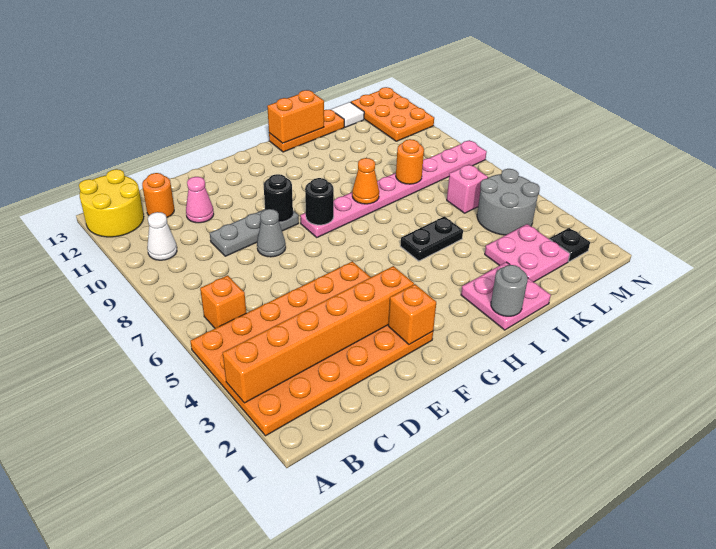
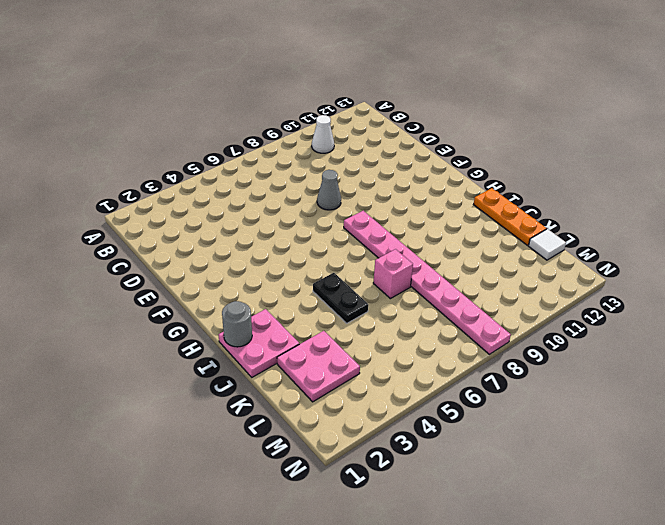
pink brick J7 level 1 -> pink brick L6 level 1
none -> orange plate A2:F5 level 1
none -> yellow round brick A12:B13 level 1
none -> orange brick B6 level 1

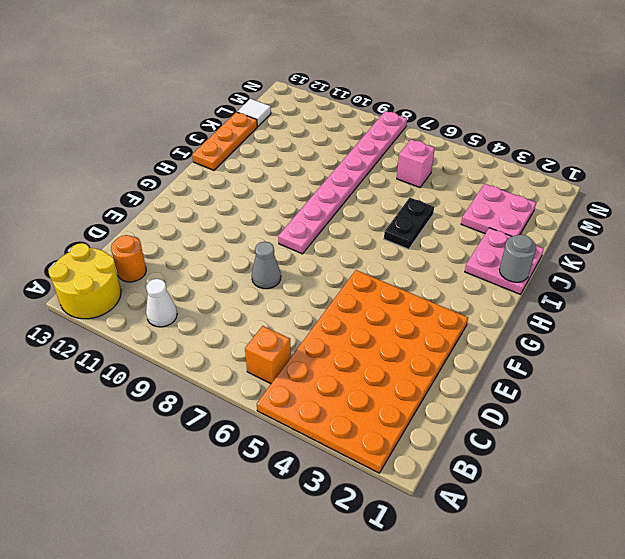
none -> grey plate D9:F9 level 1
none -> pink cone D11 level 1
none -> grey round brick L4:M5 level 1

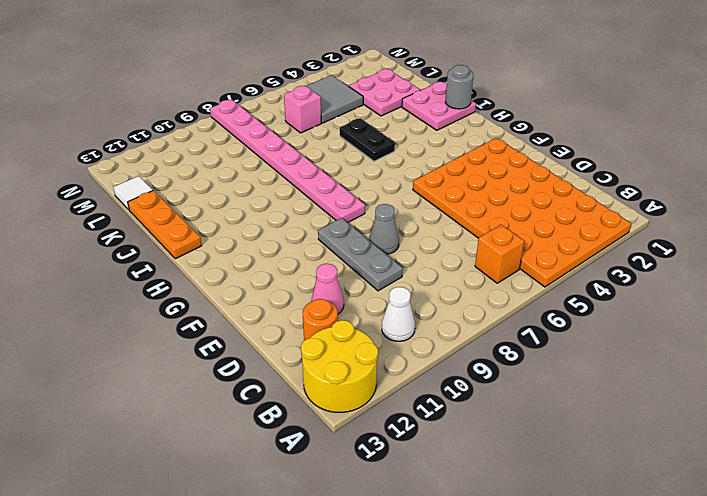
grey tile L4:M5 level 1 -> grey round brick L4:M5 level 1
none -> black plate M2 level 1
none -> orange plate M11:N13 level 1
none -> orange brick A3:F3 level 2

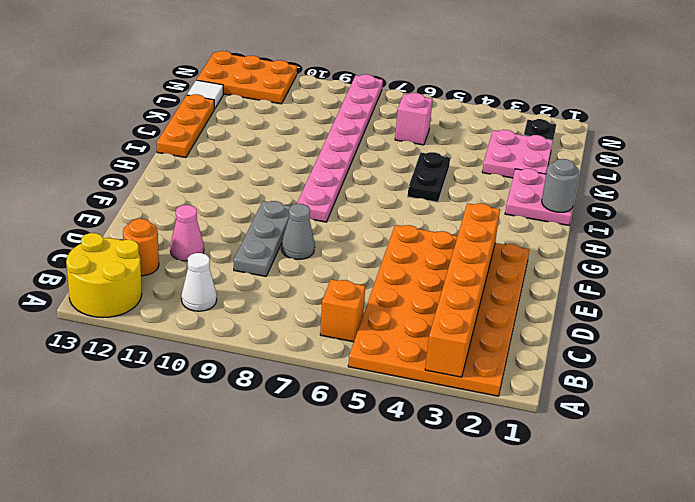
none -> grey round brick L4:M5 level 1
none -> orange brick F2 level 2
none -> black round brick F9 level 2

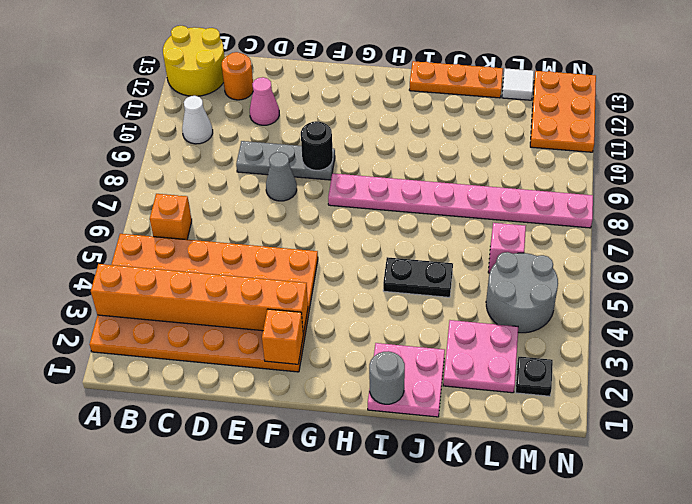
none -> black round brick G8 level 2
none -> orange cone I8 level 2
none -> orange brick I13:J13 level 2

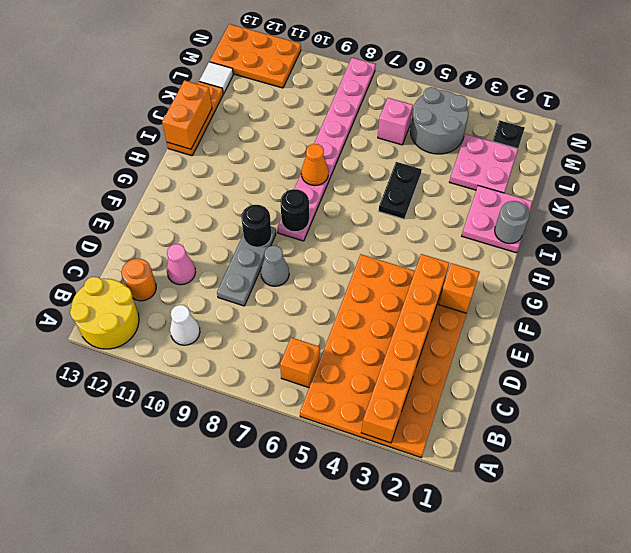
none -> orange round brick K8 level 2

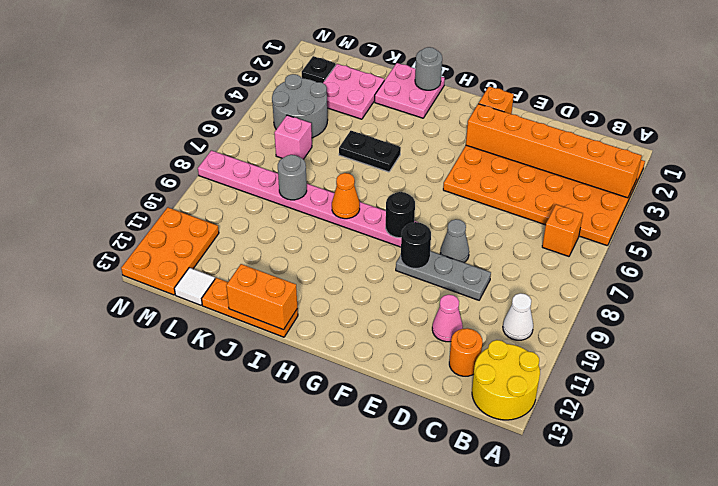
grey round brick K8 level 2 -> orange round brick K8 level 2

